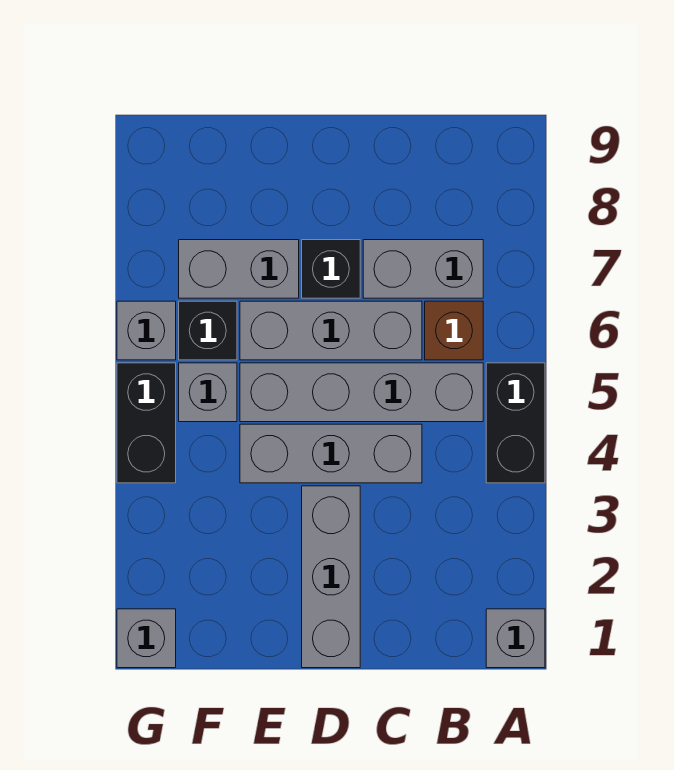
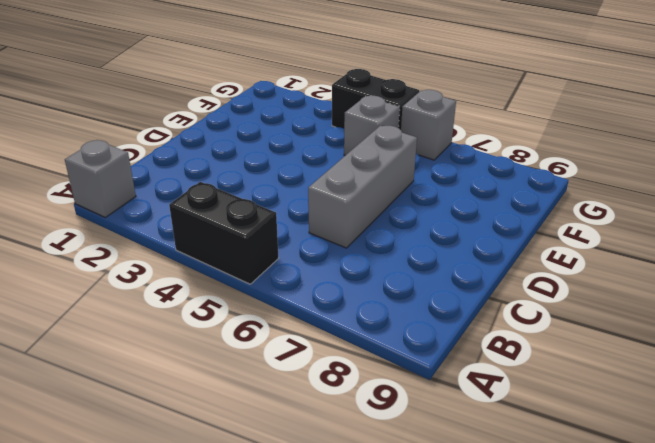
none -> grey brick B5:E5 level 1
none -> brown brick B6 level 1
none -> grey brick B7:C7 level 1

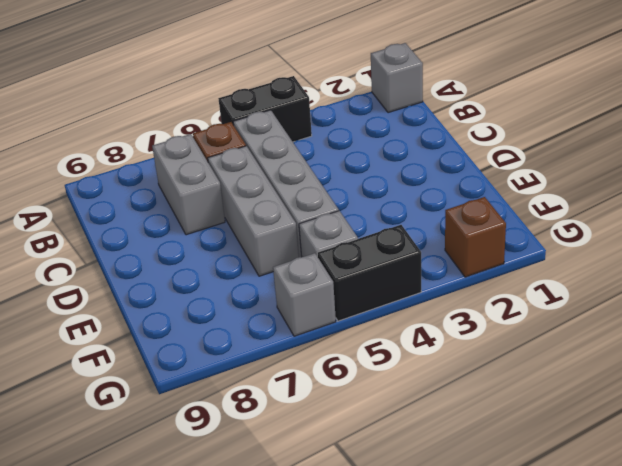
brown brick G2 level 1 -> none
none -> grey brick C4:E4 level 1
none -> grey brick D1:D3 level 1
none -> black brick D7 level 1

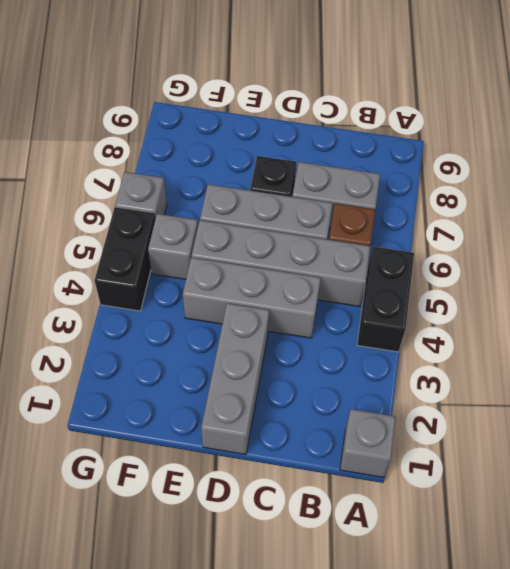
none -> grey brick E7:F7 level 1
none -> black brick F6 level 1
none -> grey brick G1 level 1

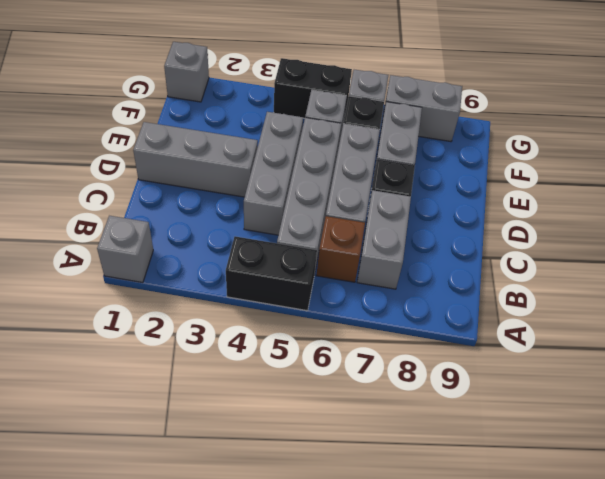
grey brick G7:G8 level 1 -> none

